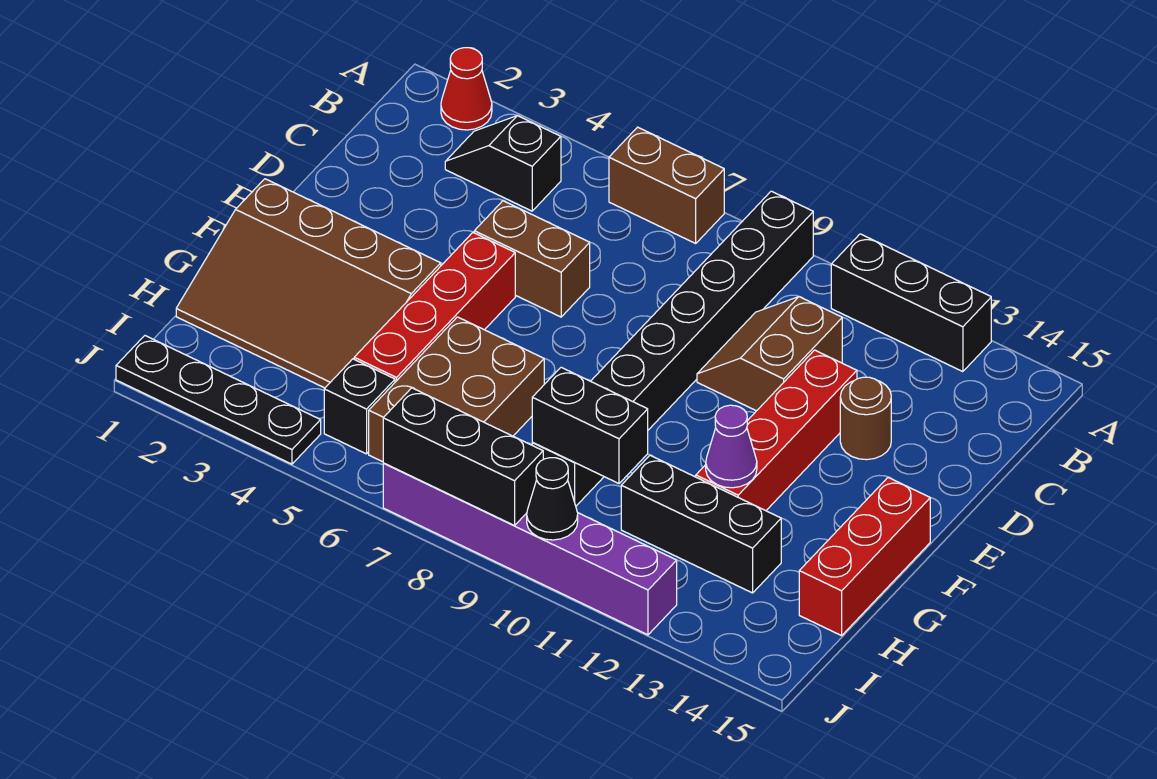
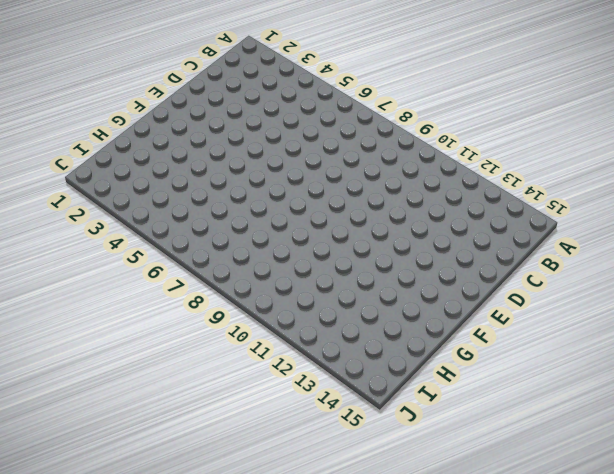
none -> red cone A2 level 1
none -> brown brick A6:A7 level 1
none -> black brick A9:H9 level 1

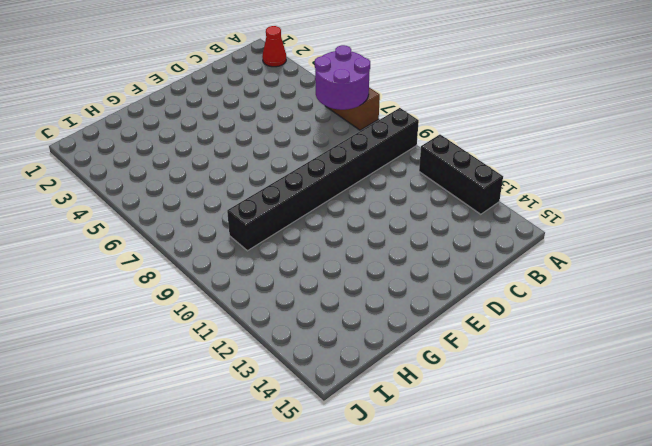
purple round brick A6:B7 level 2 -> none
none -> black slope B3:B4 level 1 top 4
none -> brown slope C10:D11 level 1 top 11
none -> brown brick D5:D6 level 1

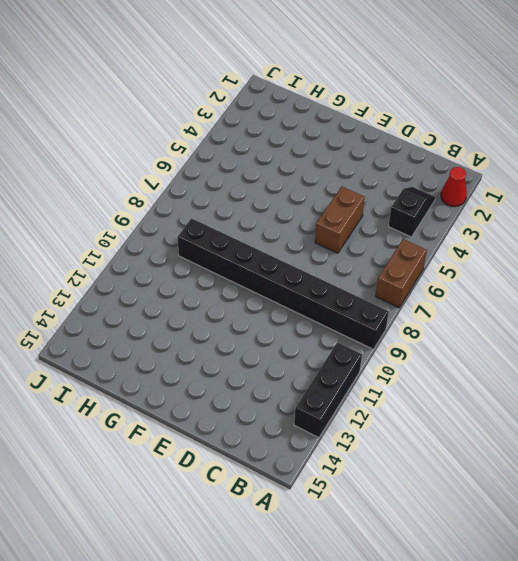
none -> brown slope C10:D11 level 1 top 11
none -> red brick D12:G12 level 1
none -> brown round brick D13 level 1

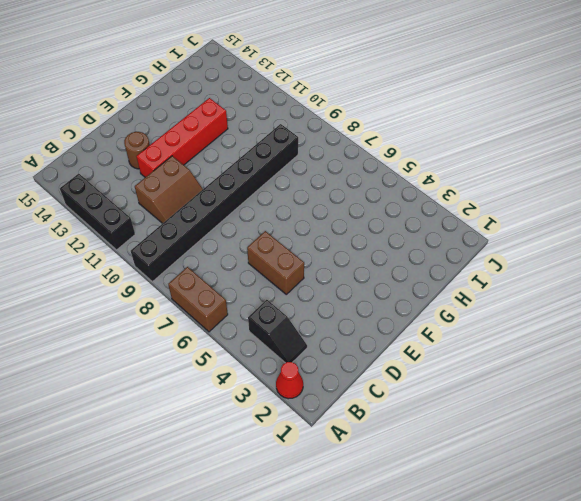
none -> red brick E5:H5 level 1
none -> brown slope F1:H4 level 1 top F
none -> red brick F15:H15 level 1

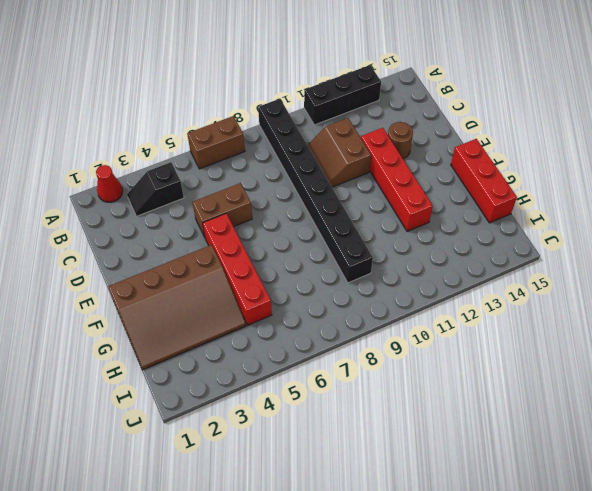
none -> brown brick G6:I7 level 1
none -> black brick H11:H13 level 1
none -> black brick I5 level 1

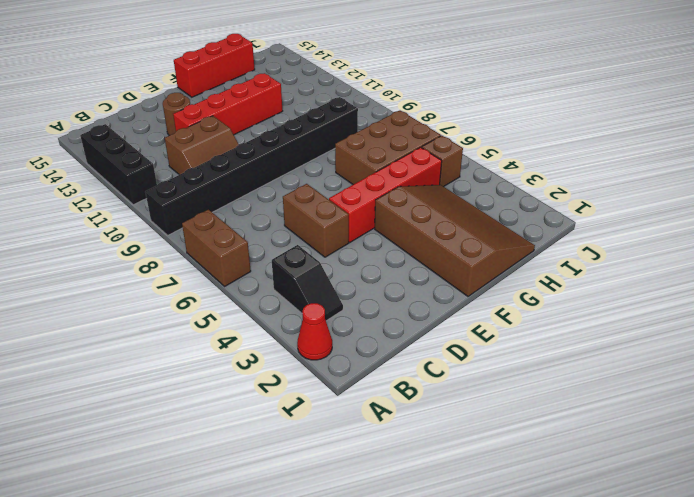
brown brick I5 level 1 -> black brick I5 level 1
none -> black brick H11:H13 level 1
none -> black plate J1:J4 level 1
none -> purple brick J7:J12 level 1

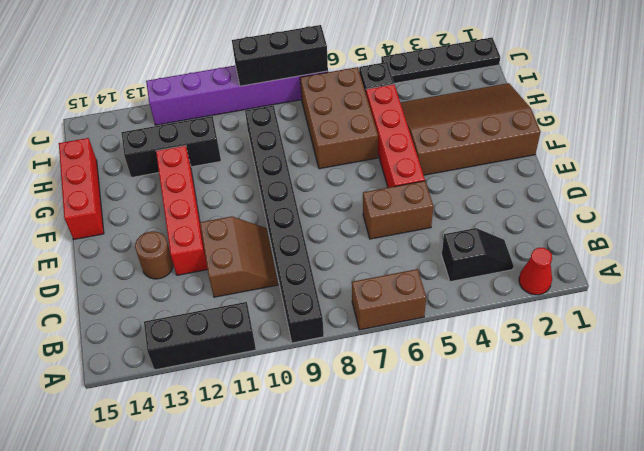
none -> purple cone G12 level 2
none -> black brick H9:H10 level 2
none -> black cone J10 level 2

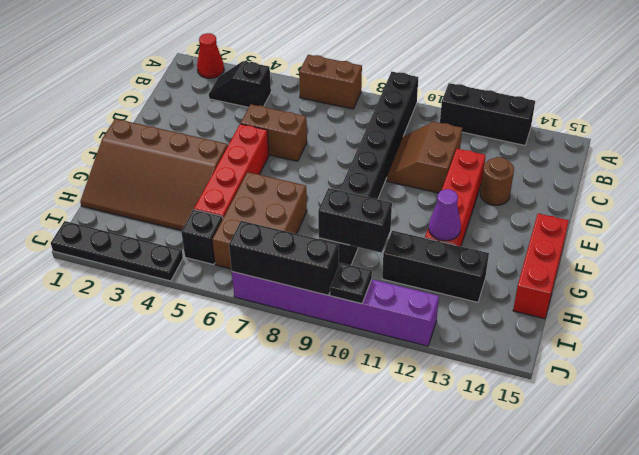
black plate J10 level 2 -> black cone J10 level 2

